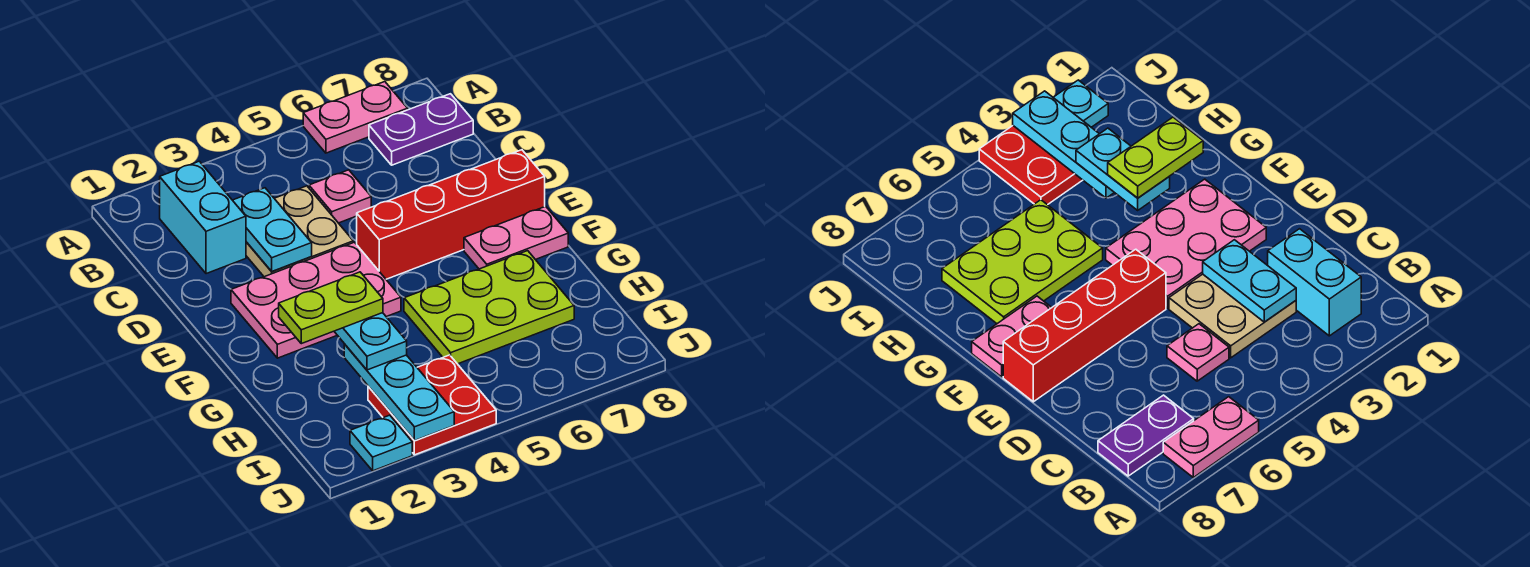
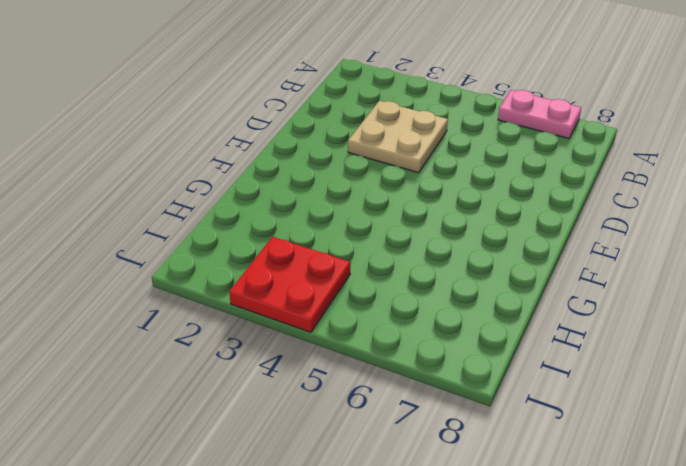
none -> cyan brick B2:C2 level 1
none -> purple plate B7:B8 level 1
none -> pink plate C5 level 1

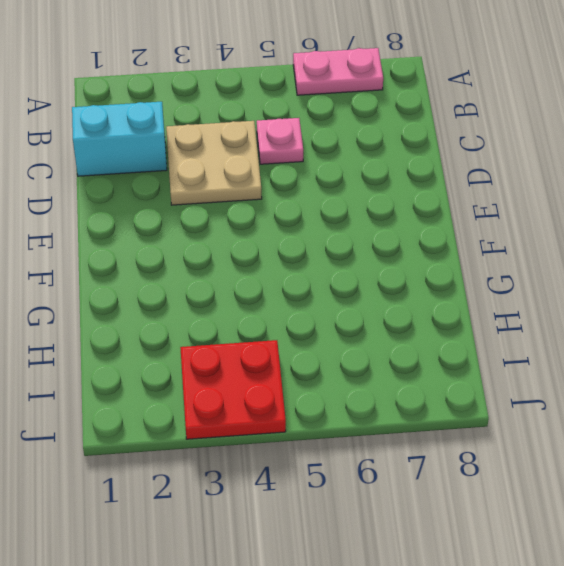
cyan brick C1:C2 level 1 -> cyan brick B2:C2 level 1
none -> purple plate B7:B8 level 1
none -> pink plate E2:F4 level 1
none -> red brick E5:E8 level 1

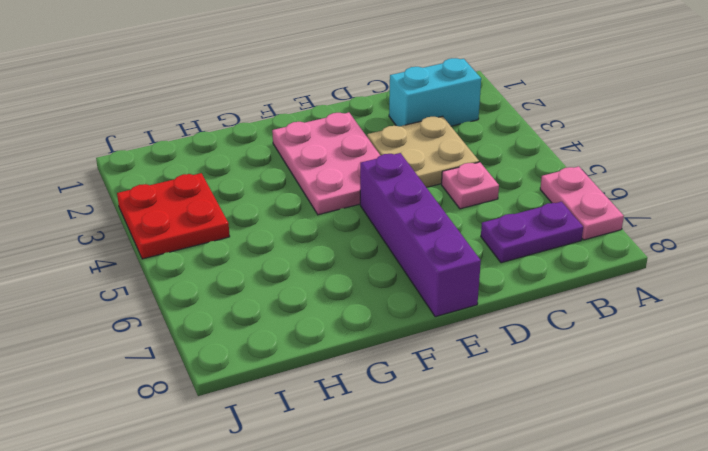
purple plate B7:C7 level 1 -> purple plate B7:B8 level 1
purple brick E5:E8 level 1 -> red brick E5:E8 level 1
none -> pink plate F7:F8 level 1
none -> lime plate G5:H7 level 1
none -> cyan plate J2 level 1

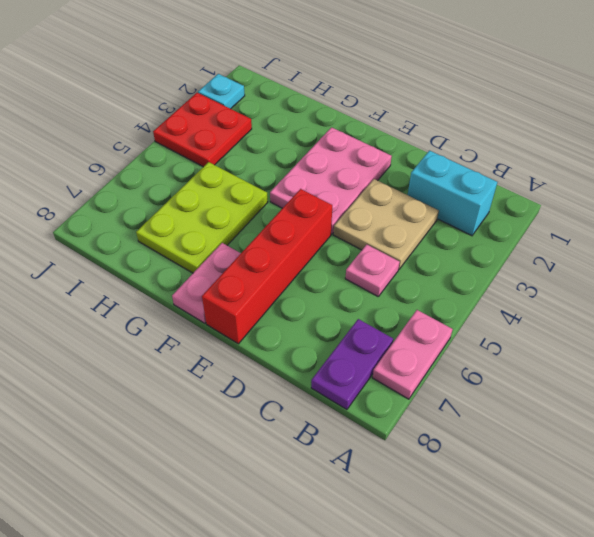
none -> cyan plate C3:D3 level 2
none -> cyan plate H3:J3 level 2
none -> cyan plate G3:H3 level 3

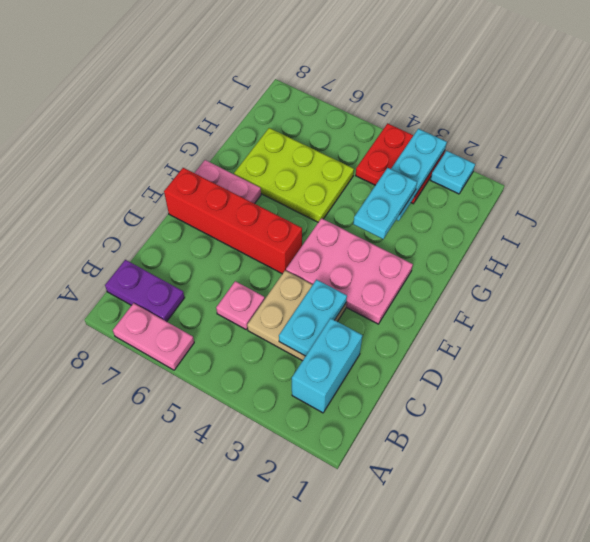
none -> lime plate G2:G3 level 4

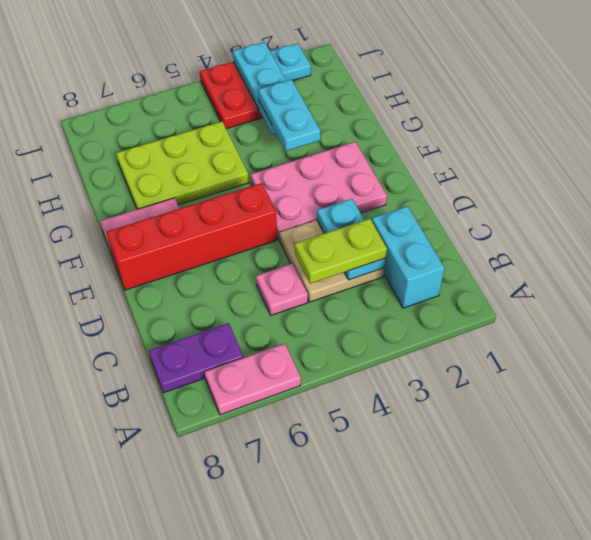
lime plate C3:C4 level 3 -> lime plate G2:G3 level 4

